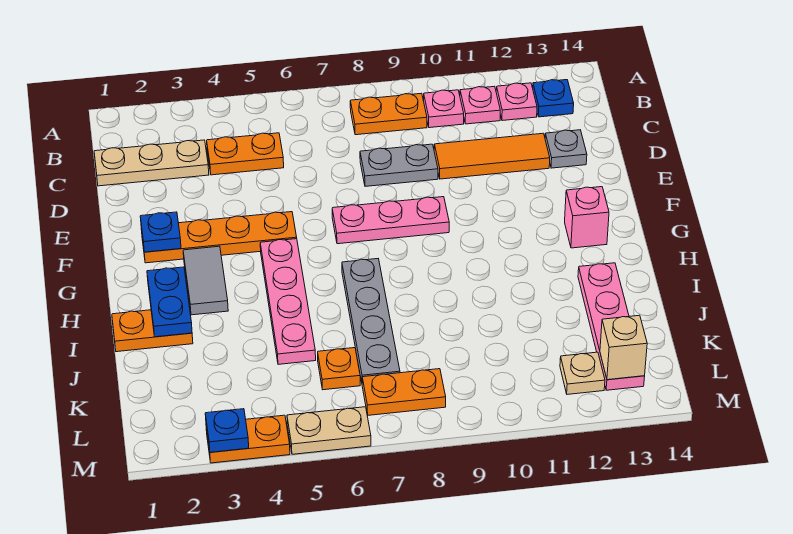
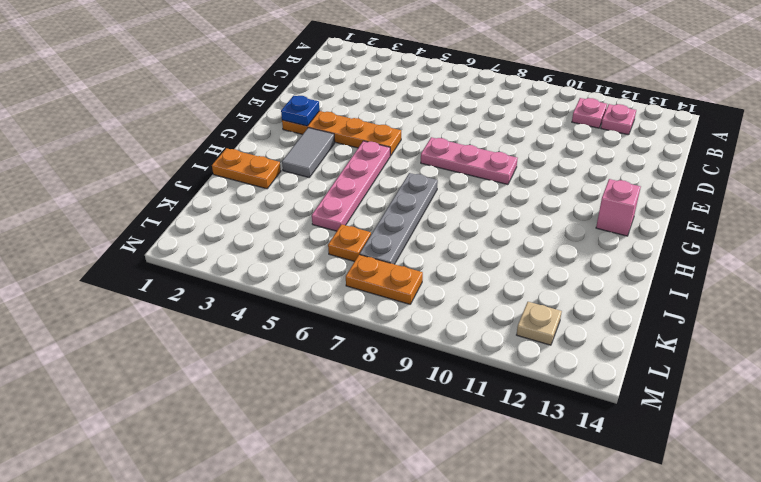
none -> orange plate B8:B9 level 1
none -> pink plate B10 level 1
none -> blue plate B13 level 1

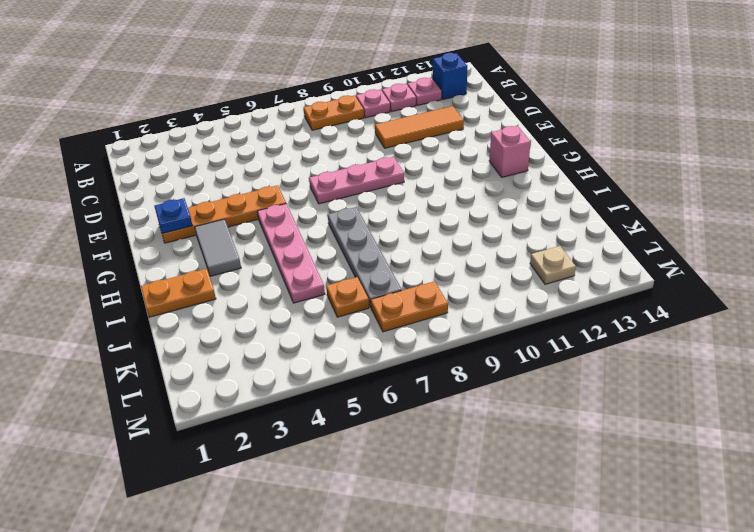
blue brick B13 level 1 -> blue plate B13 level 1
none -> tan plate C1:C3 level 1
none -> orange plate C4:C5 level 1
none -> grey plate D8:D9 level 1

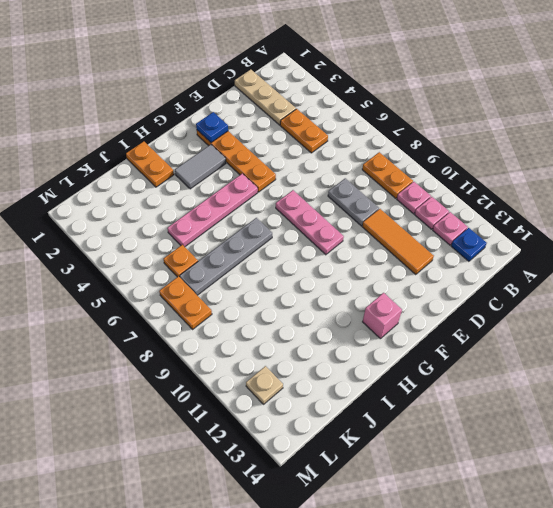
none -> grey plate D13 level 1
none -> pink plate I13:L13 level 1
none -> orange plate M3:M4 level 1

